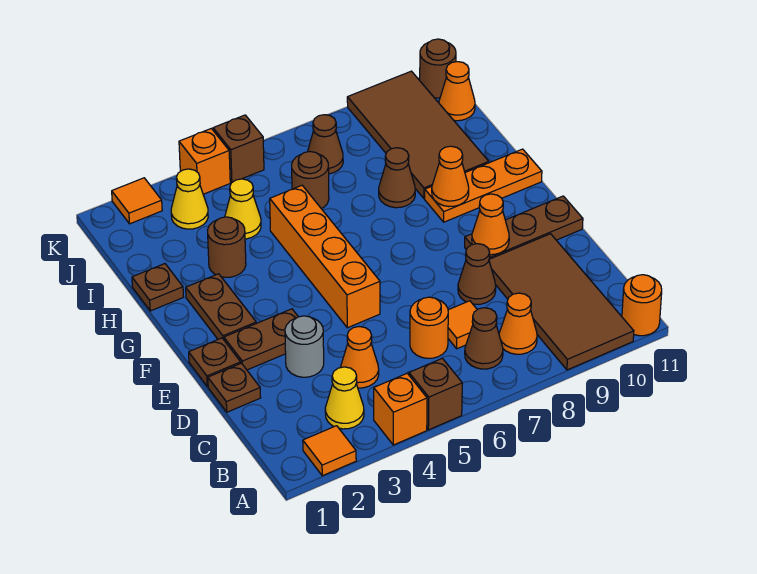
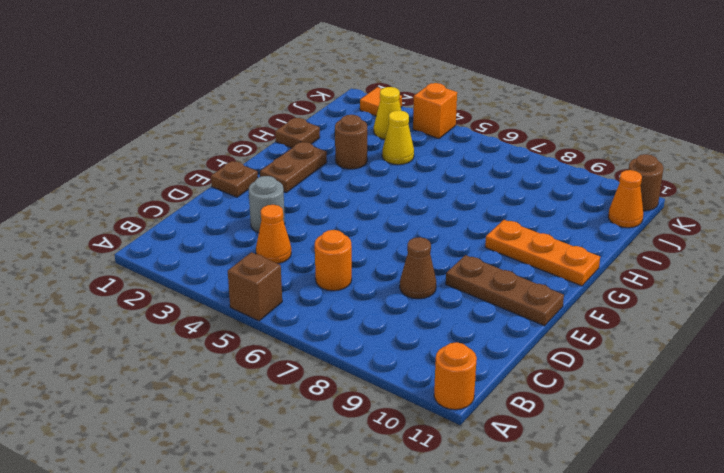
none -> orange tile A2 level 1
none -> orange brick A4 level 1
none -> brown tile A9:D10 level 1
none -> yellow cone B3 level 1

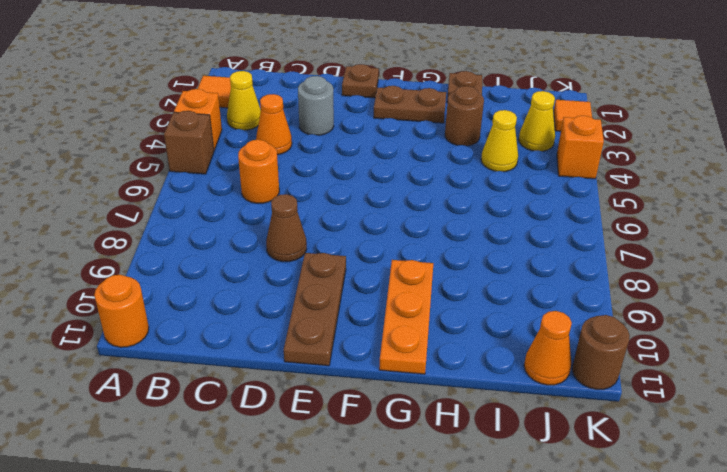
none -> brown tile A9:D10 level 1
none -> brown cone B7 level 1
none -> orange cone B8 level 1
none -> orange tile C7 level 1

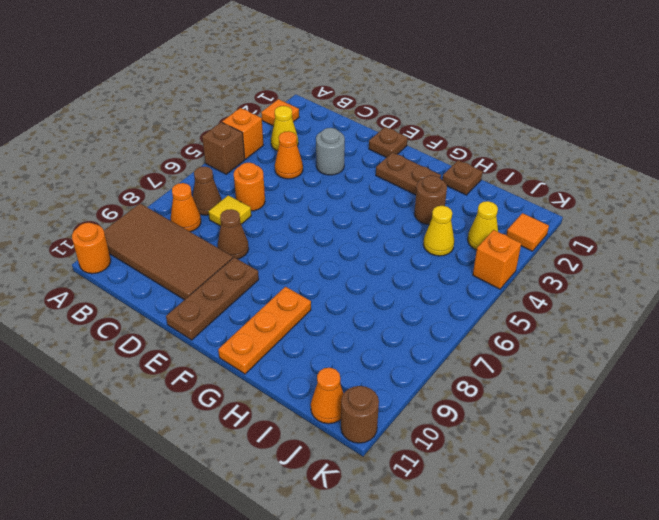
yellow tile C7 level 1 -> orange tile C7 level 1
none -> brown plate D1 level 1
none -> brown plate E2:E3 level 1
none -> orange brick E5:H5 level 1
none -> brown cone H8 level 1

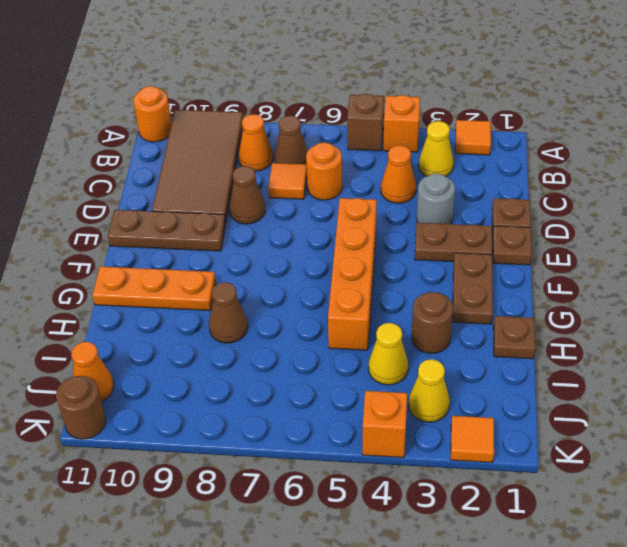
none -> brown tile H9:K10 level 1
none -> brown round brick I6 level 1
none -> brown cone J7 level 1
none -> brown brick K5 level 1

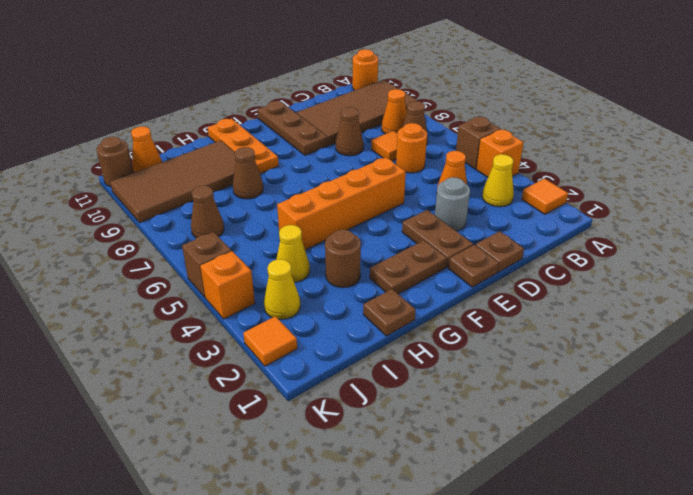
none -> brown round brick I6 level 1
none -> orange cone E9 level 2
none -> orange cone G9 level 2

